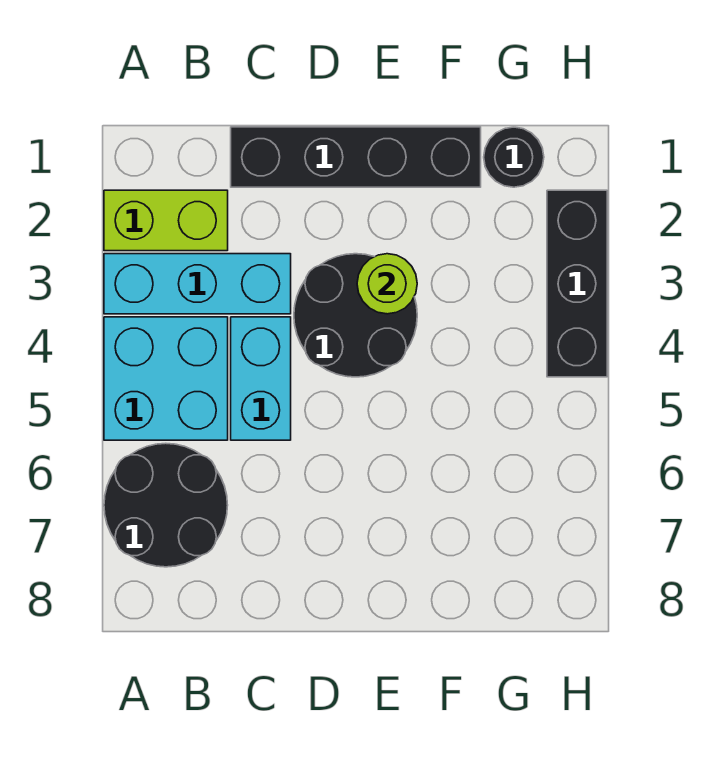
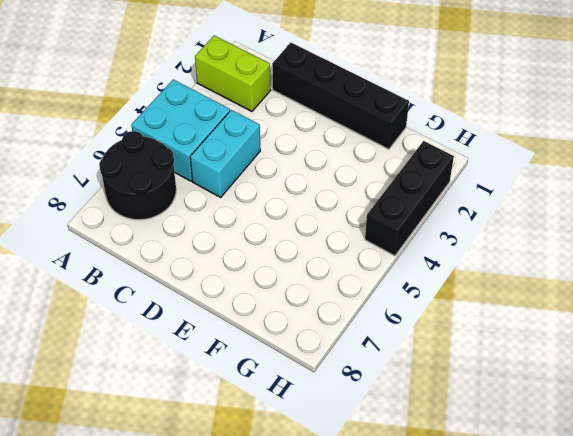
none -> cyan brick A3:C3 level 1
none -> black round brick D3:E4 level 1

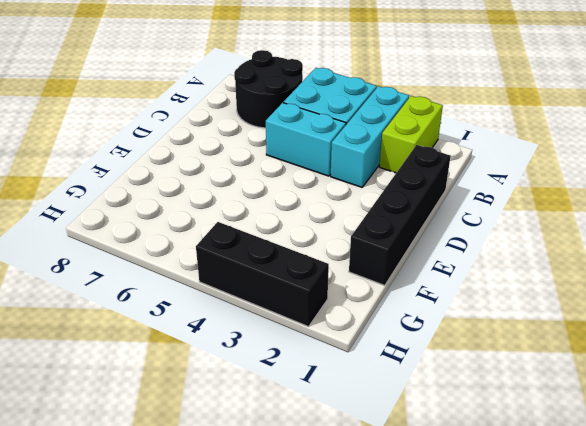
none -> black round brick D3:E4 level 1
none -> black round brick G1 level 1

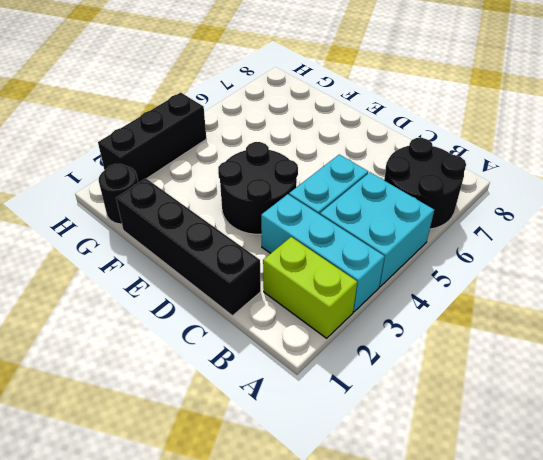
none -> lime round brick E3 level 2

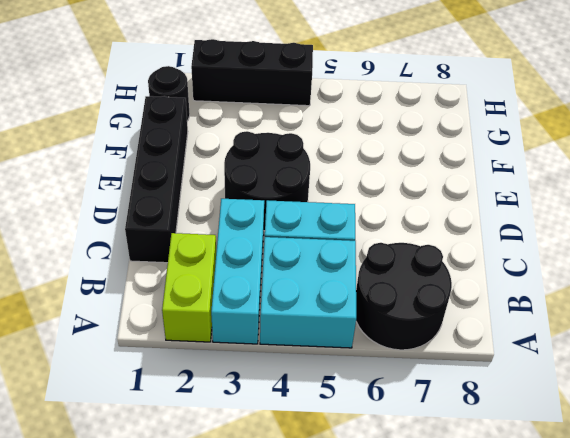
none -> lime round brick E3 level 2

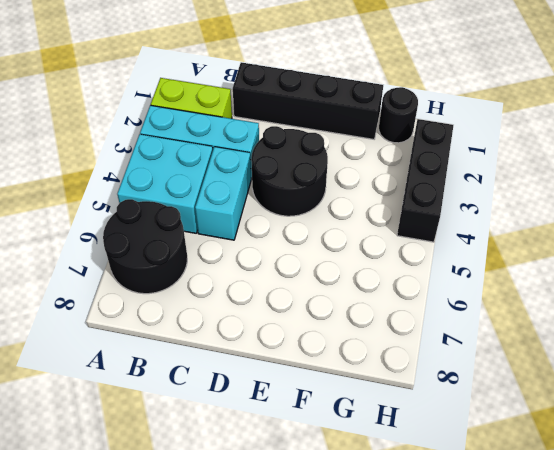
none -> lime round brick E3 level 2

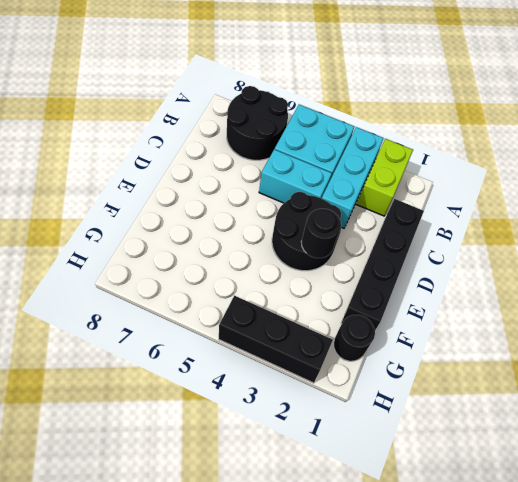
black round brick E3 level 2 -> lime round brick E3 level 2

